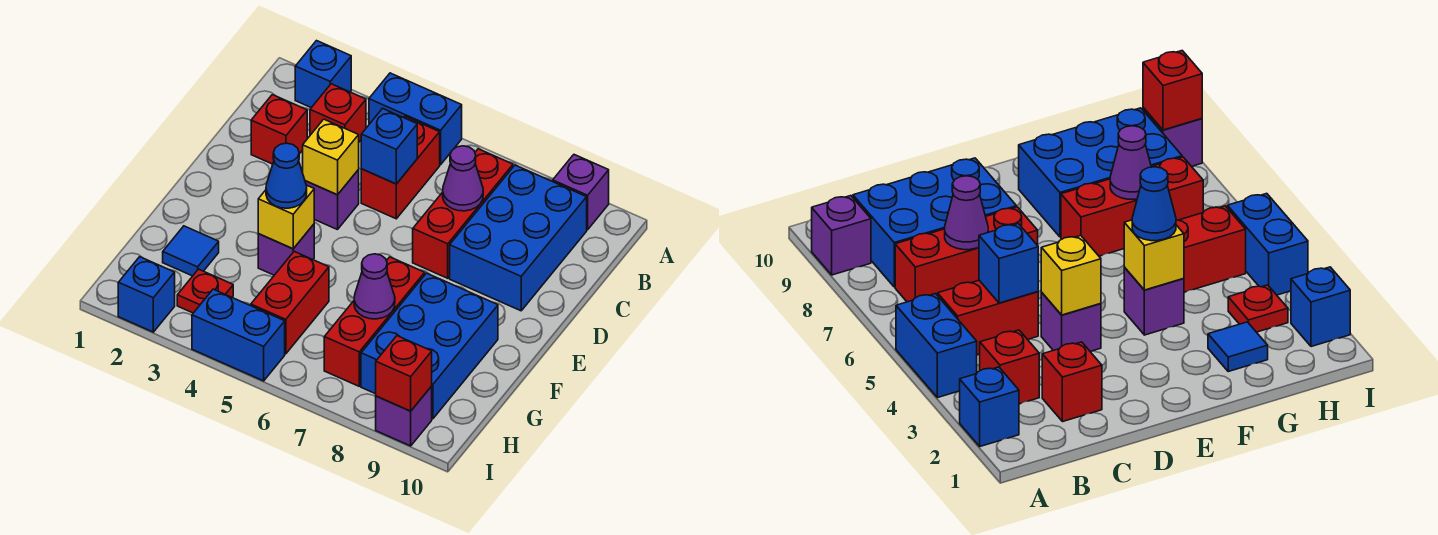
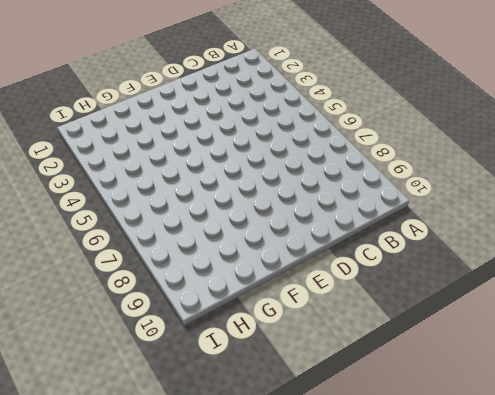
none -> blue brick A2 level 1
none -> blue brick A4:A5 level 1
none -> purple brick A9 level 1

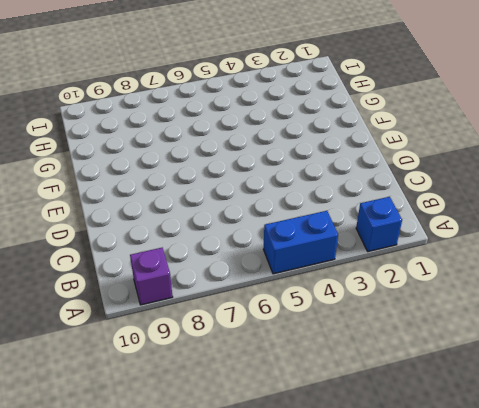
none -> red brick B3 level 1
none -> red brick B5:C5 level 1
none -> red brick B7:D7 level 1

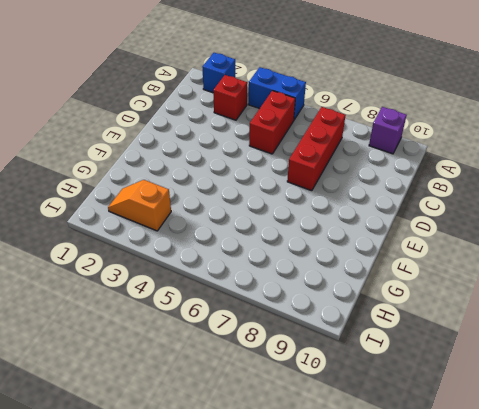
orange slope H2:H3 level 1 top 3 -> red plate H3 level 1
none -> blue brick B8:D9 level 1
none -> red brick C2 level 1
none -> purple brick D4 level 1

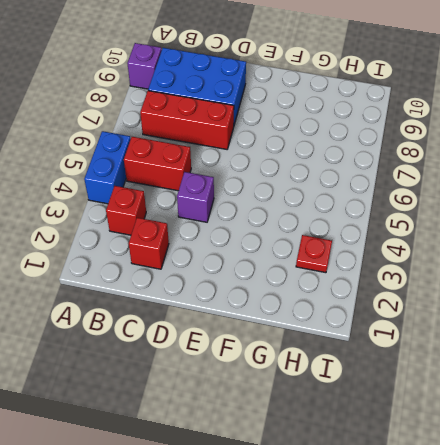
none -> blue brick A2 level 1
none -> purple brick F4 level 1
none -> red brick F7:H7 level 1

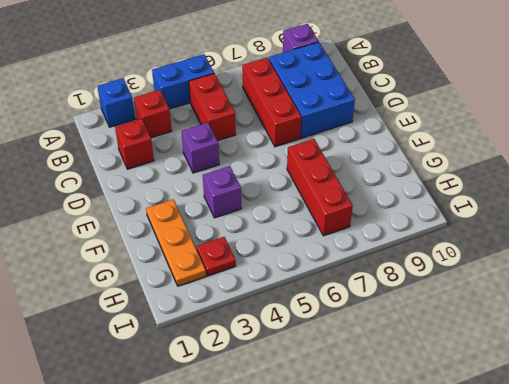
orange plate F2:H2 level 1 -> blue tile G2 level 1
none -> blue brick F8:H9 level 1
none -> red brick G5:H5 level 1
none -> blue brick I2 level 1

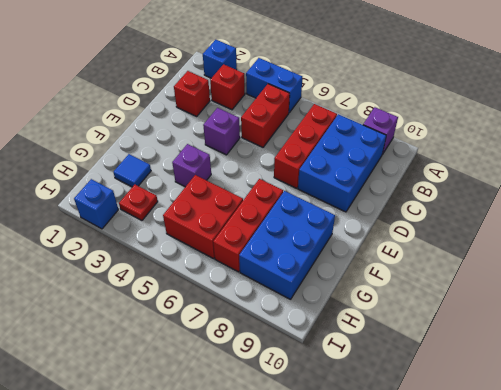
red brick G5:H6 level 1 -> red brick G5:H5 level 1
none -> blue brick I4:I5 level 1
none -> purple brick I9 level 1
none -> blue brick C5 level 2

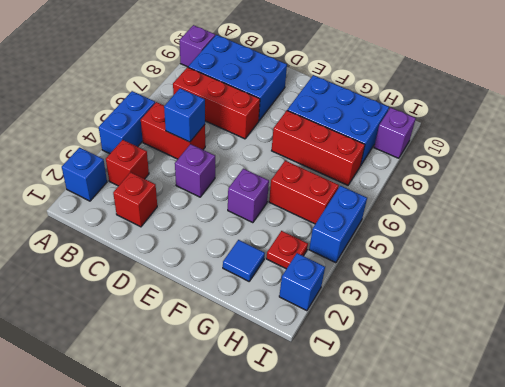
none -> purple cone C7 level 2
none -> yellow brick D4 level 2
none -> yellow brick F4 level 2

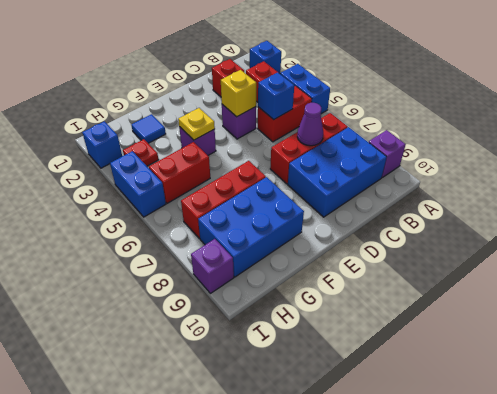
yellow plate F4 level 2 -> yellow brick F4 level 2
none -> purple cone G7 level 2
none -> red brick I9 level 2
none -> blue cone F4 level 3

